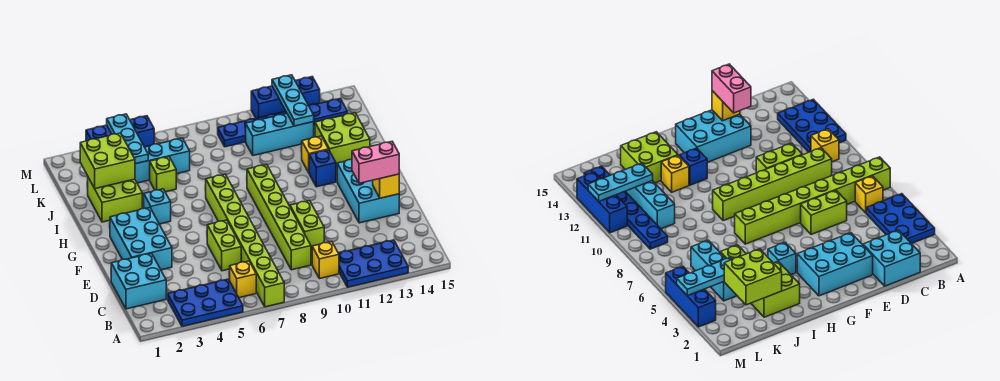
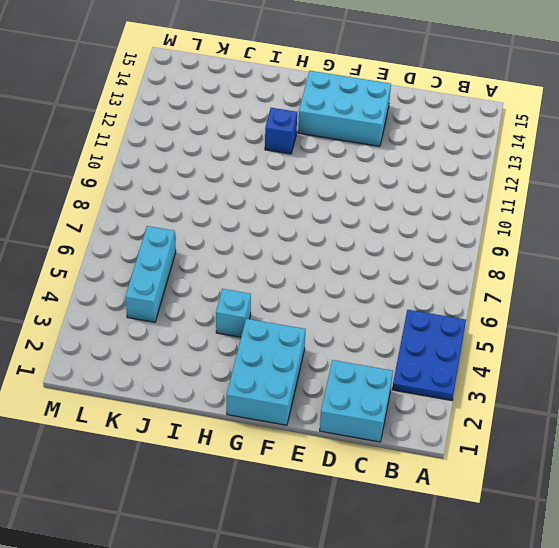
cyan brick F1:G3 level 1 -> cyan brick E2:G3 level 1
none -> lime brick A7:H7 level 1
none -> blue plate A11:B13 level 1
none -> yellow brick B6 level 1

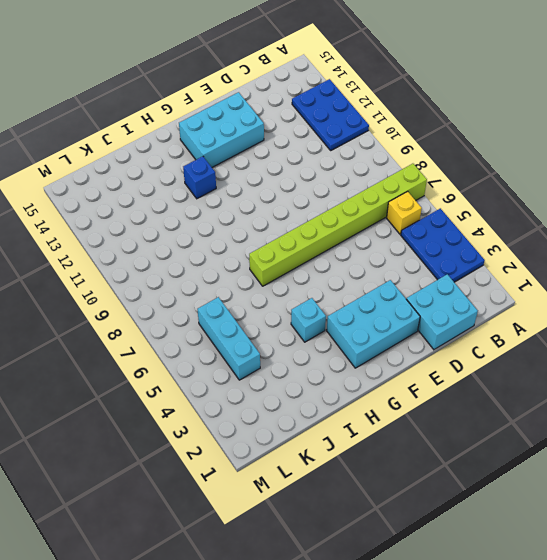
none -> yellow brick B10 level 1
none -> lime brick C9:H9 level 1
none -> lime brick D6:E6 level 1

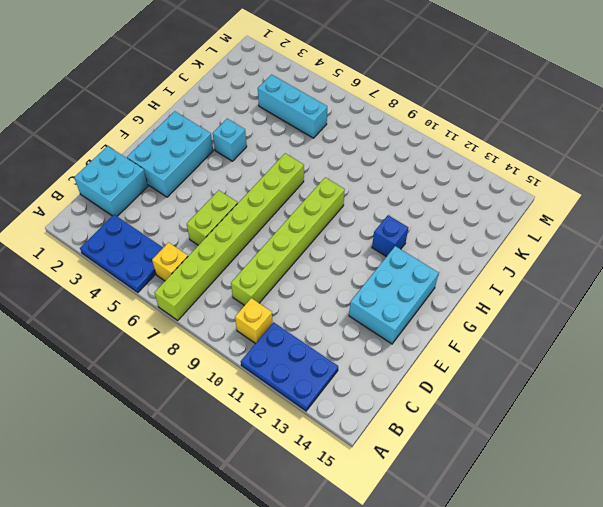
none -> lime brick D10:E10 level 1
none -> lime brick I2:J3 level 1
none -> yellow brick I12 level 1

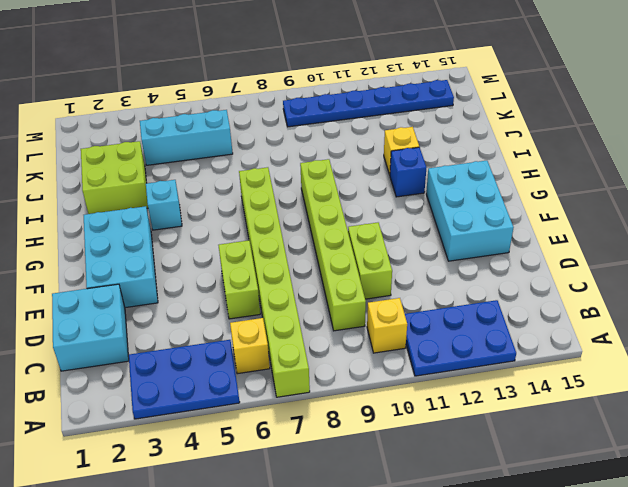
none -> lime brick I13:J14 level 1
none -> lime brick J5 level 1
none -> cyan brick K10:K12 level 1

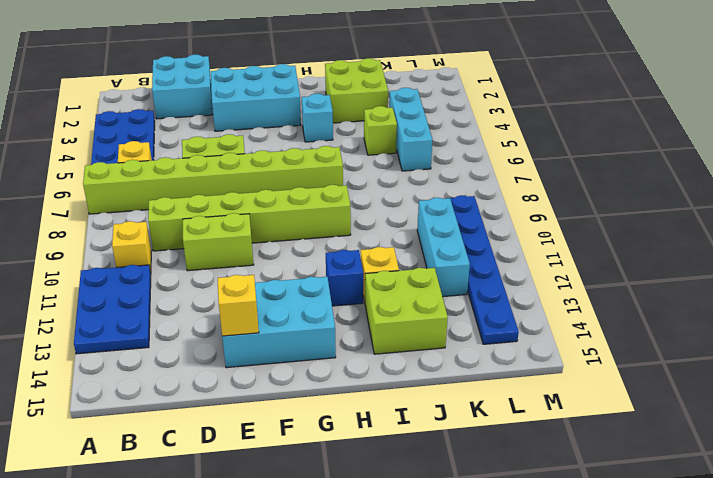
none -> blue brick M3:M5 level 1
none -> blue brick M11:M13 level 1
none -> lime brick J2:K3 level 2

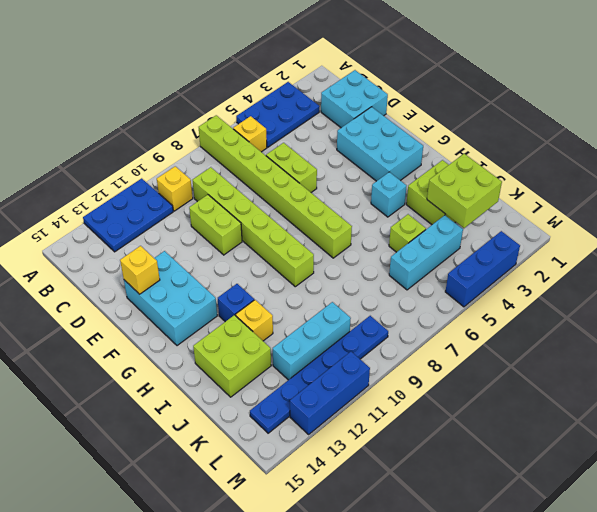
none -> cyan plate K4:M4 level 2
none -> cyan plate K12:M12 level 2
none -> pink brick E13:E14 level 3

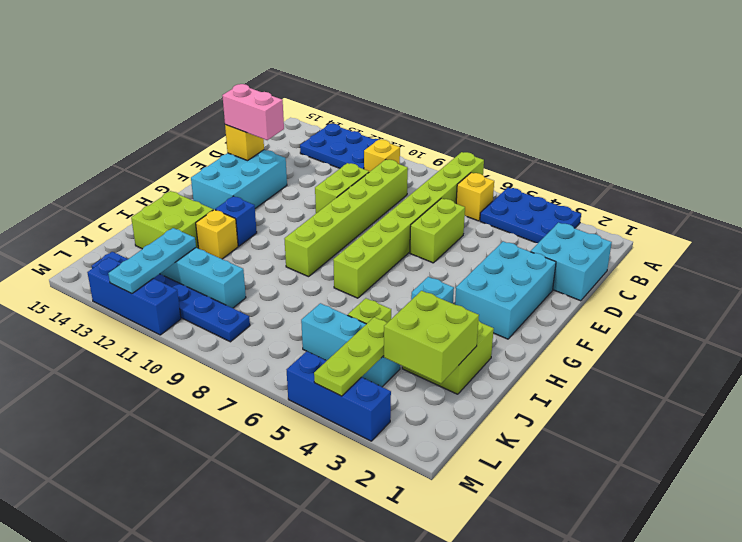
lime plate K4:M4 level 2 -> cyan plate K4:M4 level 2

